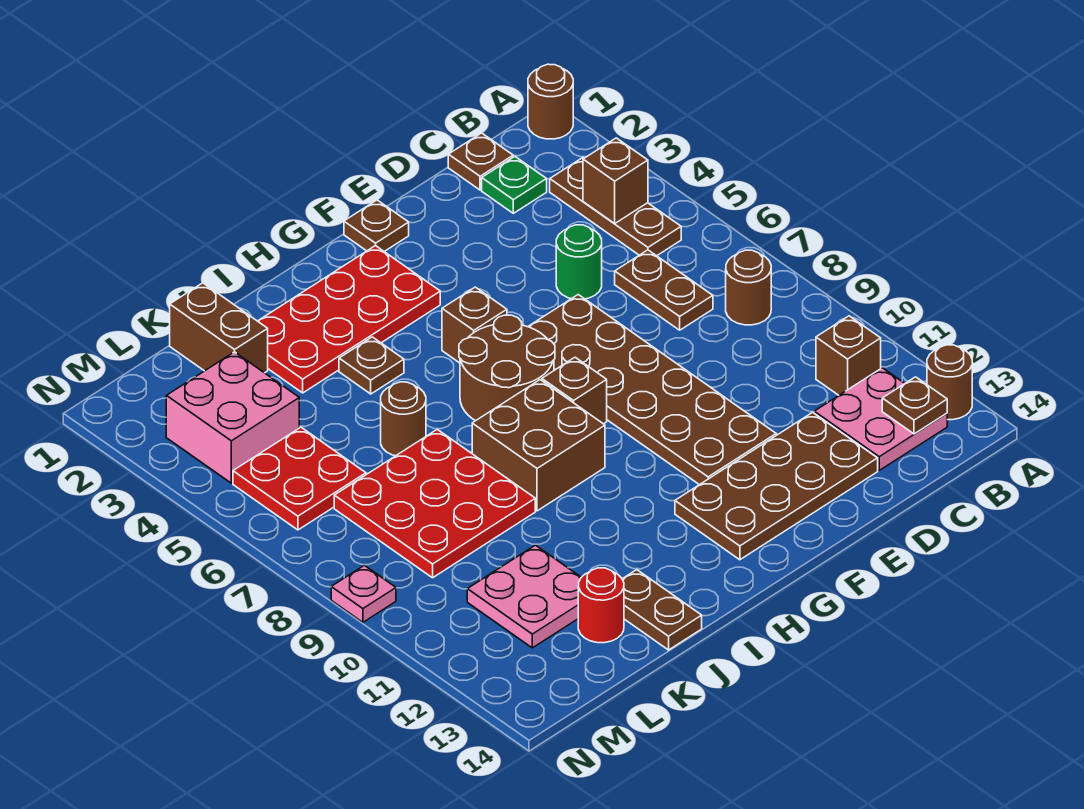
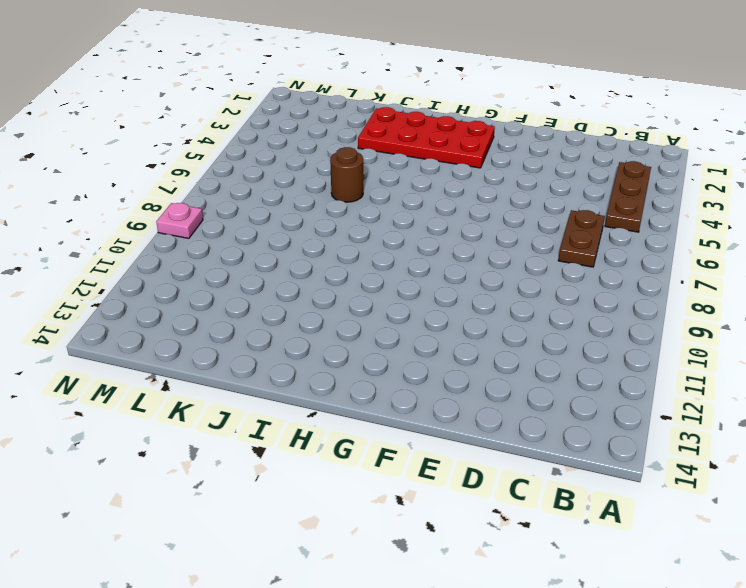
none -> brown round brick A1 level 1
none -> brown round brick A13 level 1
none -> brown round brick B8 level 1
none -> brown brick B11 level 1

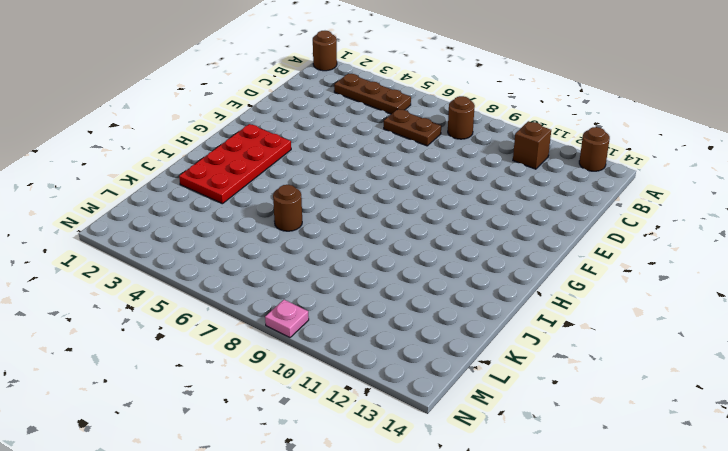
none -> pink plate B12:C13 level 1
none -> brown plate C1 level 1
none -> green plate C2 level 1
none -> green round brick D5 level 1

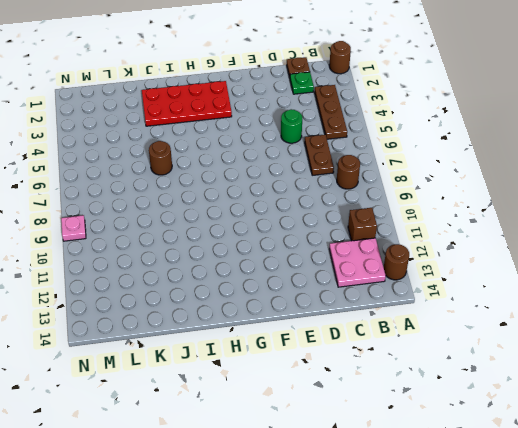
none -> brown plate D12:G13 level 1
none -> brown plate E6:F11 level 1
none -> brown plate F1 level 1
none -> brown brick G5 level 1

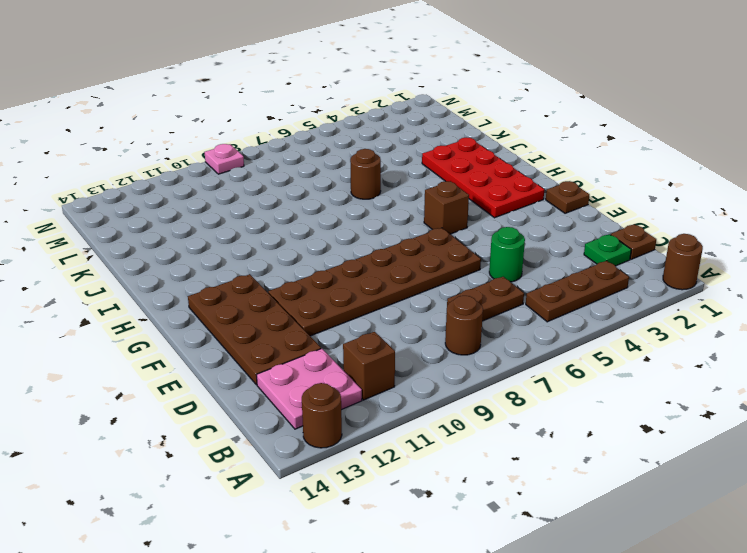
none -> brown round brick G6:H7 level 1
none -> brown brick G8 level 1
none -> brown brick H8:I9 level 1
none -> brown plate I4 level 1

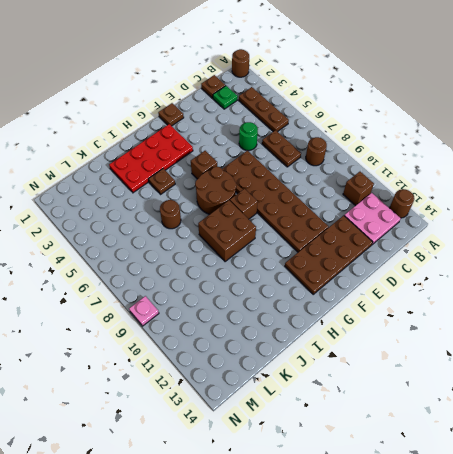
none -> red plate J7:L9 level 1
none -> brown plate J13:J14 level 1
none -> brown brick K1:K2 level 1
none -> pink plate K11:L12 level 1

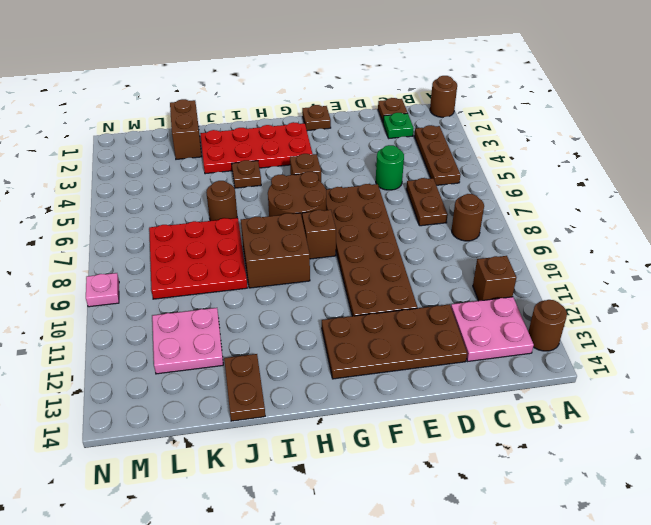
none -> red round brick K13 level 1
none -> pink brick L3:M4 level 1
none -> red plate L5:M6 level 1
none -> brown brick B4 level 2

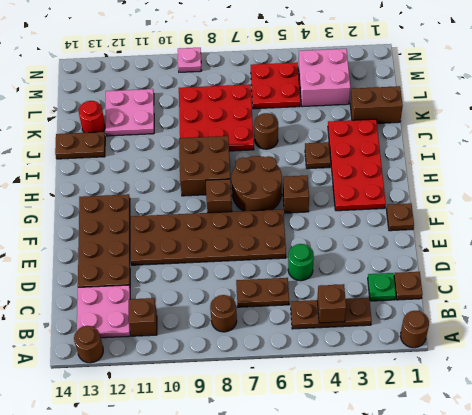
none -> brown plate B13 level 2

